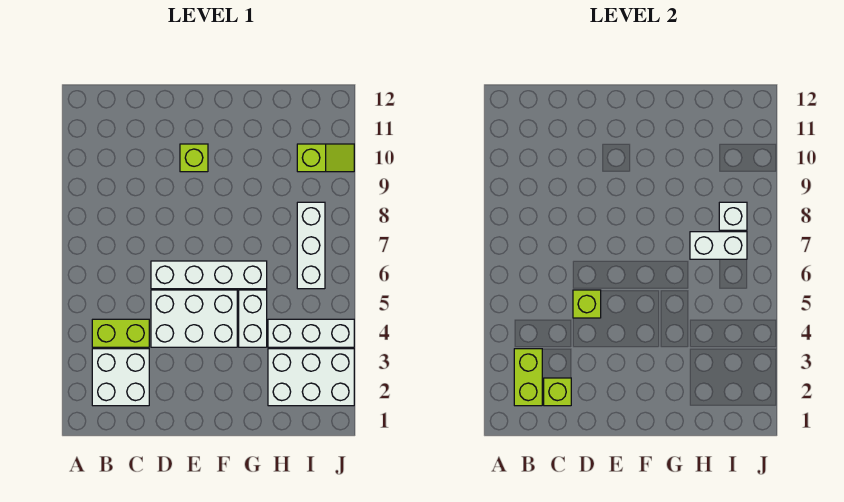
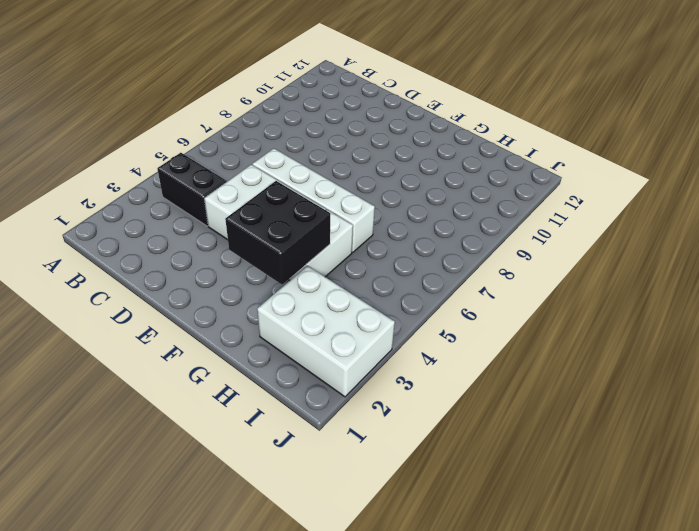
black brick B4:C4 level 1 -> lime brick B4:C4 level 1
black brick F3:G4 level 2 -> none
none -> white brick B2:C3 level 1
none -> lime brick E10 level 1
none -> white brick H4:J4 level 1

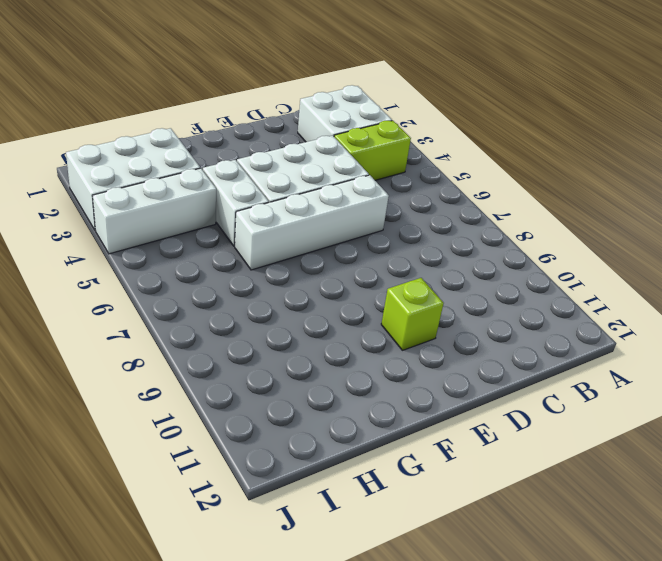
none -> white brick I6:I8 level 1
none -> lime slope I10:J10 level 1 top I
none -> lime brick B2:B3 level 2

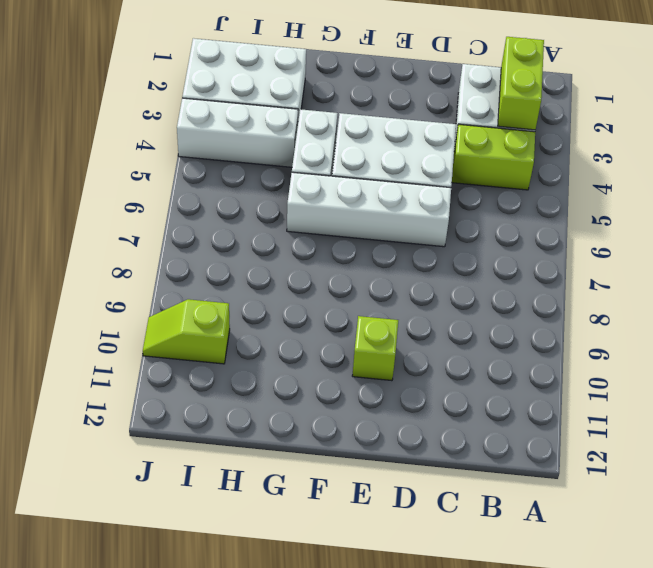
none -> white brick I6:I8 level 1
none -> lime brick C2 level 2
none -> lime brick D5 level 2

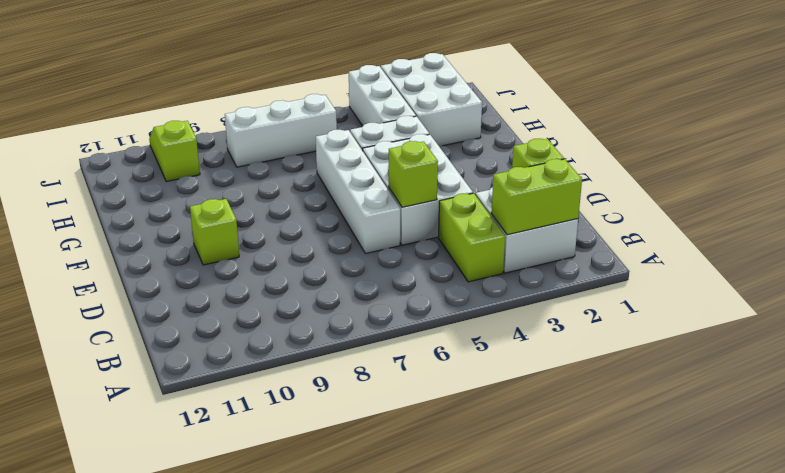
none -> white brick H7:I7 level 2
none -> white brick I8 level 2

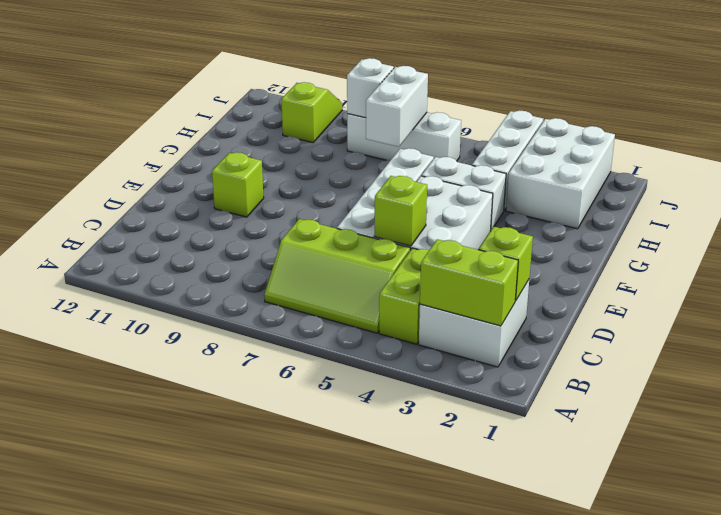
lime slope B5:C7 level 1 top C -> none

